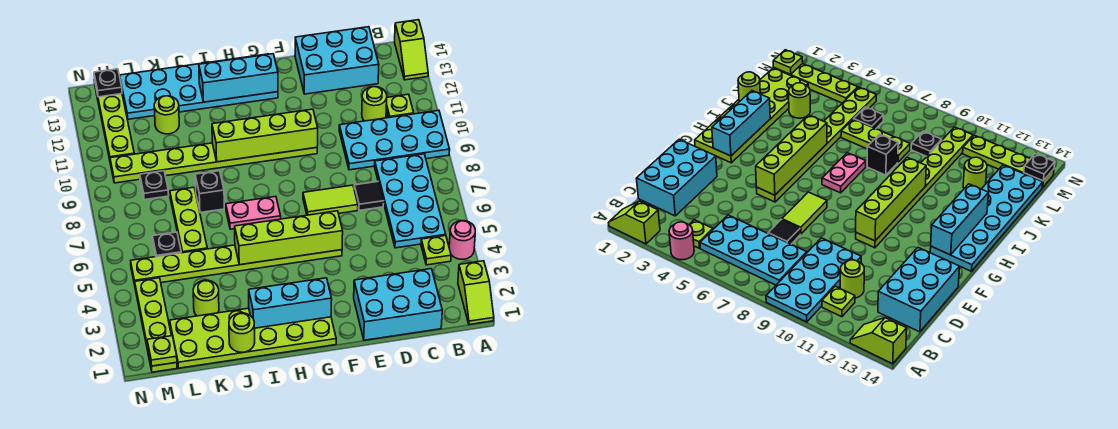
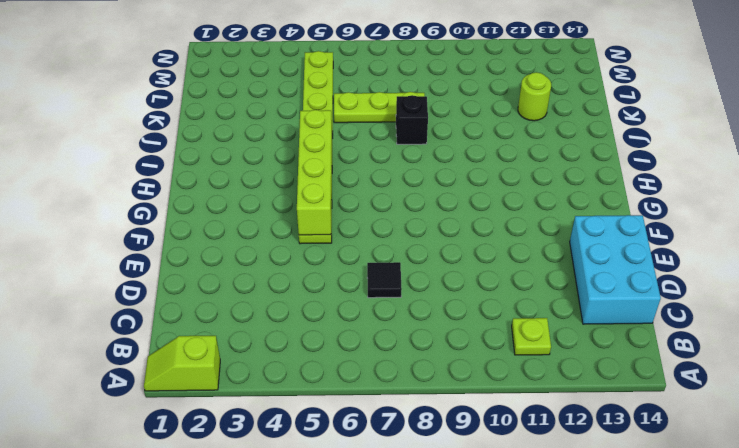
none -> pink round brick A4 level 1
none -> cyan plate A9:D10 level 1
none -> lime slope A13:A14 level 1 top 14
none -> lime plate B4 level 1

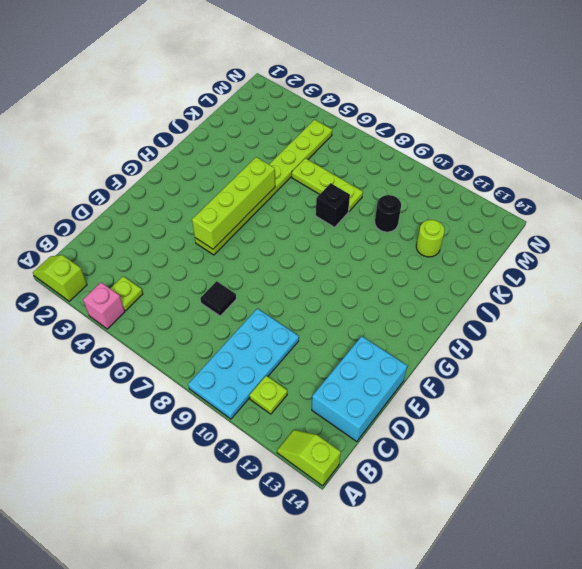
pink brick A4 level 1 -> pink round brick A4 level 1
black round brick K10 level 1 -> lime plate F10:M10 level 1
none -> cyan plate B5:C8 level 1
none -> cyan brick C1:E2 level 1
none -> lime round brick C11 level 1
none -> lime tile E7:F7 level 1

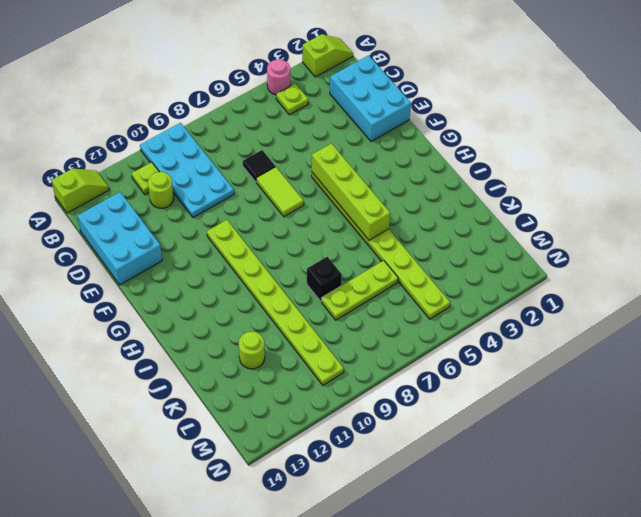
none -> cyan plate B5:C8 level 1
none -> lime plate G1:L2 level 1
none -> cyan plate G13:L14 level 1
none -> pink plate H7:I7 level 1

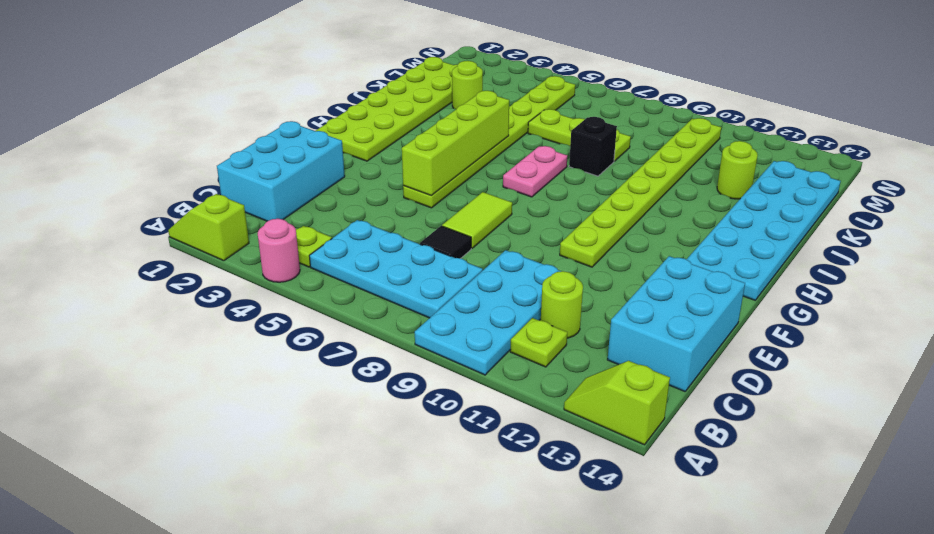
none -> black plate L6 level 1
none -> black plate L9 level 1
none -> lime plate M1:M4 level 1
none -> lime plate M11:M14 level 1

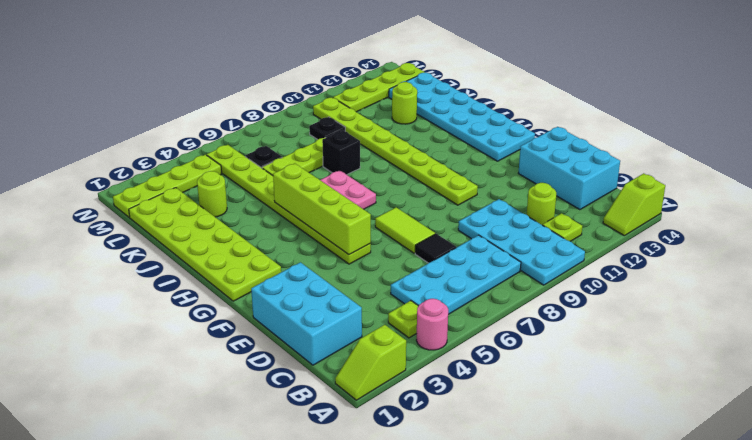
none -> lime brick F10:I10 level 2
none -> cyan brick G2:I2 level 2
none -> cyan brick G13:I13 level 2
none -> lime round brick J1 level 2

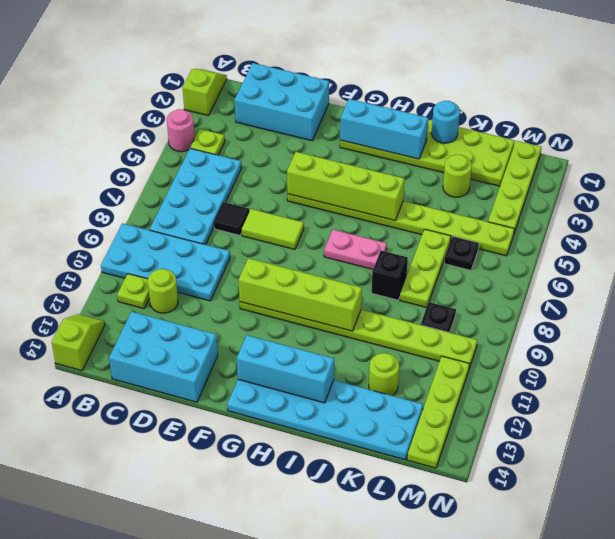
cyan round brick J1 level 2 -> lime round brick J1 level 2
none -> lime plate M1 level 2
none -> black plate M14 level 2

